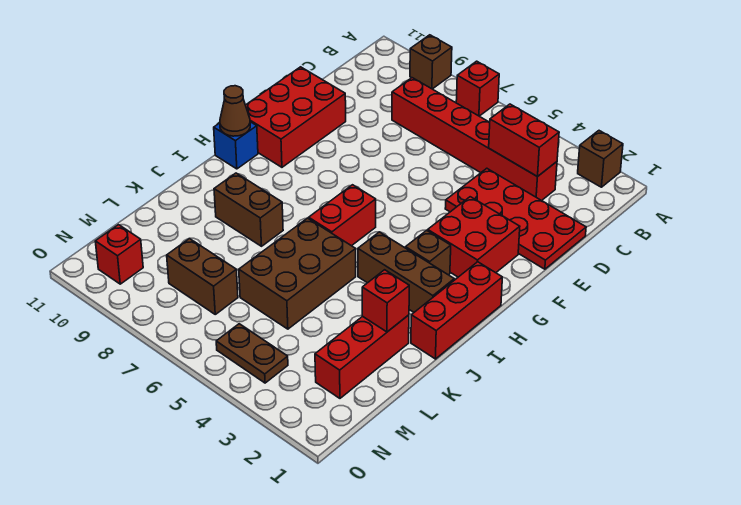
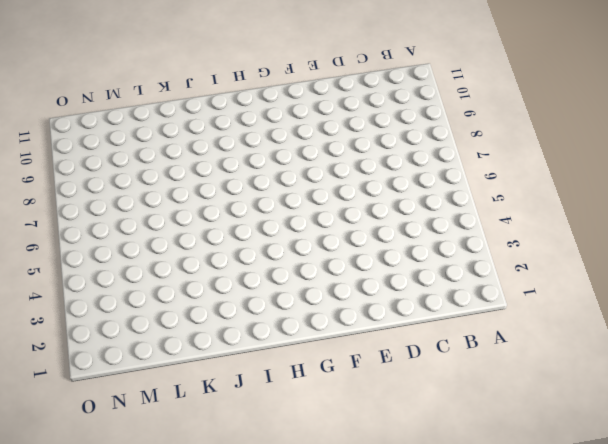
none -> brown brick A2 level 1
none -> red brick A7 level 1
none -> brown brick A9 level 1

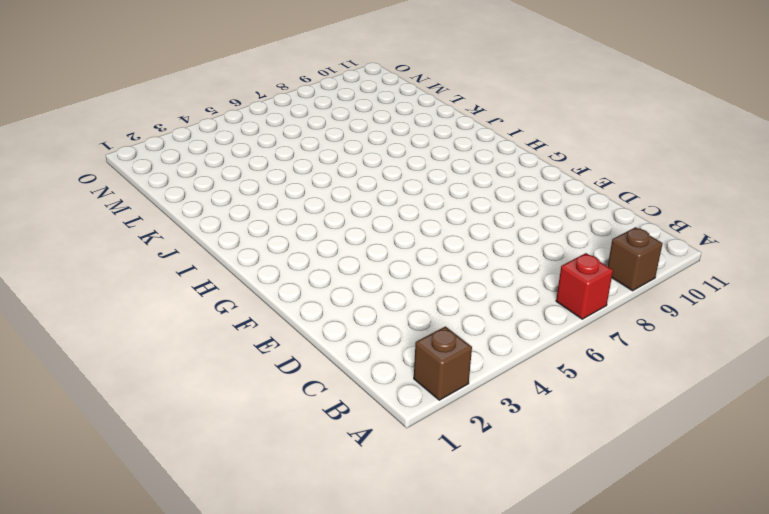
none -> red brick C3:C8 level 1
none -> red plate D1:E4 level 1
none -> red brick E10:G11 level 1

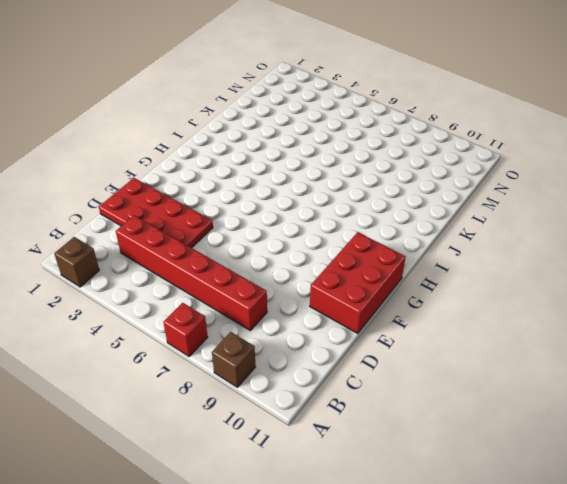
none -> red brick F2:G3 level 1
none -> red brick H1:J1 level 1
none -> brown brick H3 level 1

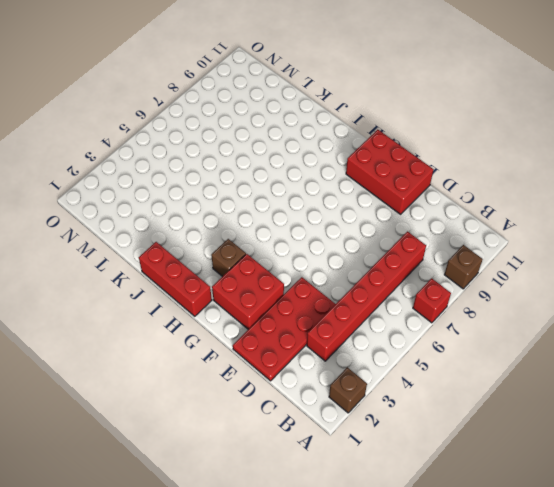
none -> red brick H6:I6 level 1
none -> blue brick H11 level 1
none -> brown brick I2:I4 level 1

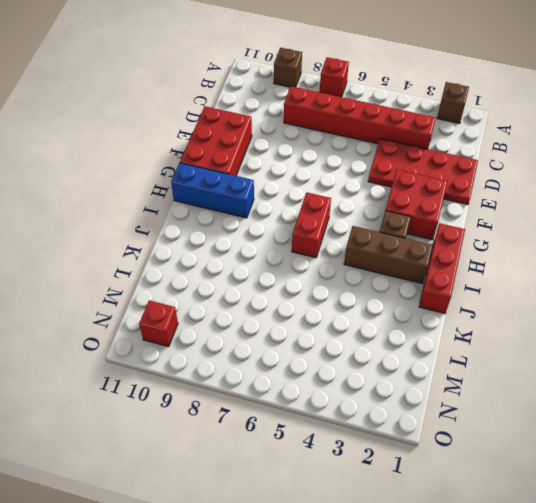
blue brick H9:H11 level 1 -> blue brick H11 level 1
none -> brown brick J5:L6 level 1
none -> brown brick J8:J9 level 1
none -> red brick K2:M2 level 1

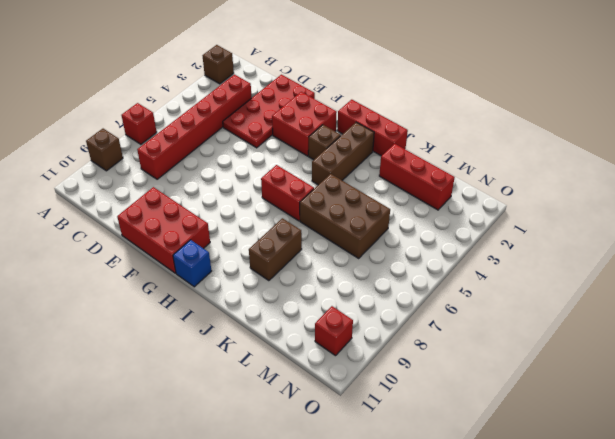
none -> brown brick M7:M8 level 1
none -> brown plate N4:N5 level 1
none -> red brick C3:C4 level 2

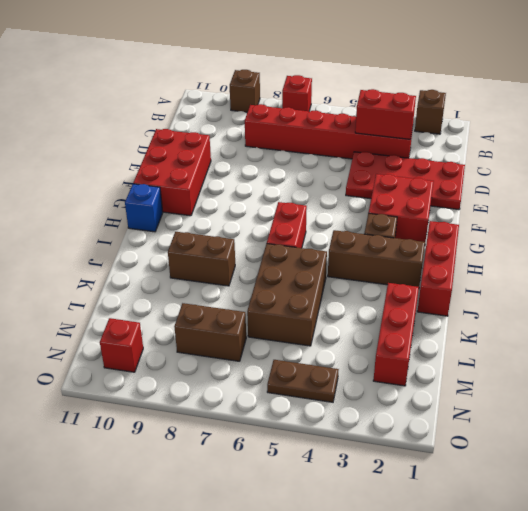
none -> brown cone H11 level 2
none -> red brick K2 level 2

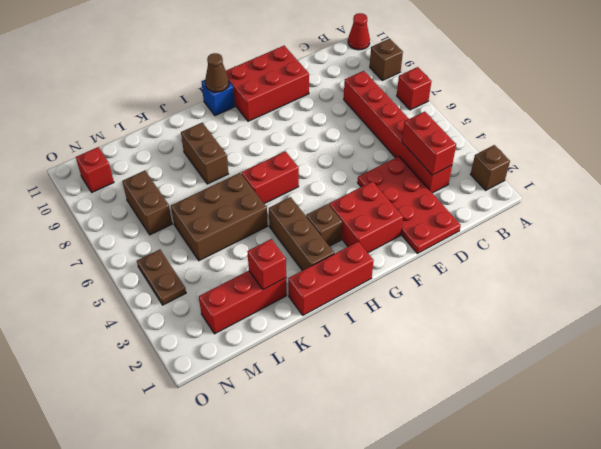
red cone A11 level 1 -> none

